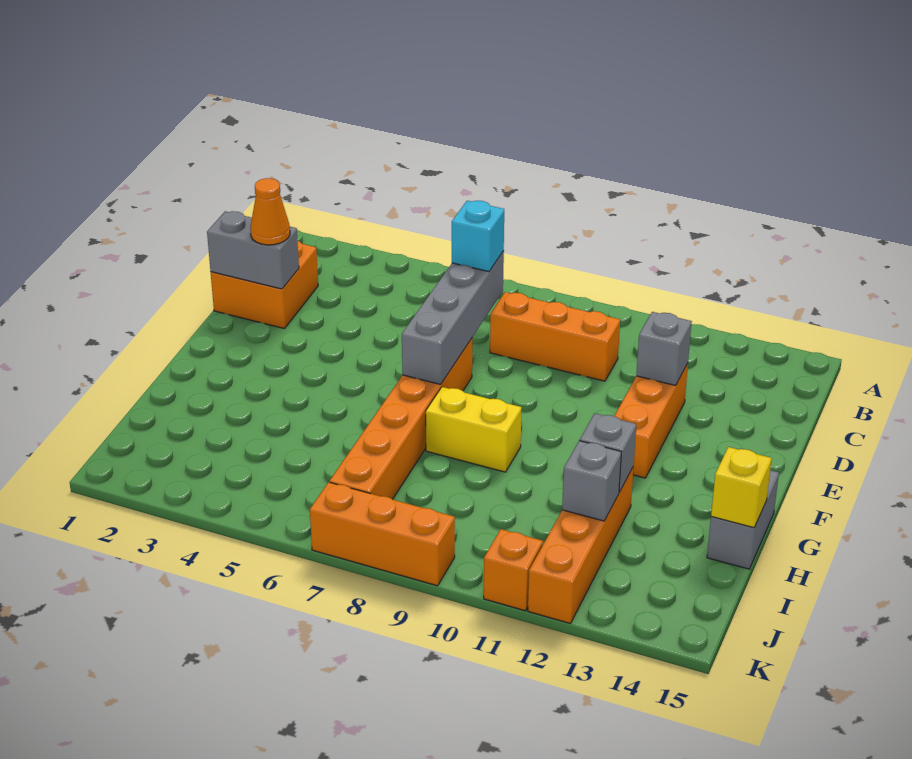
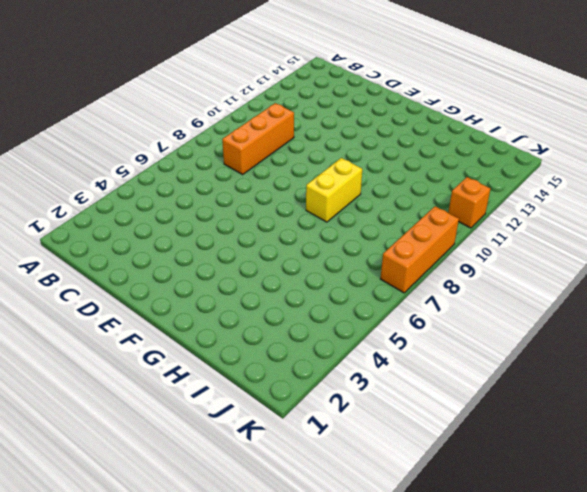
none -> orange brick C1:D2 level 1
none -> orange brick D12:F12 level 1
none -> orange brick E7:J7 level 1

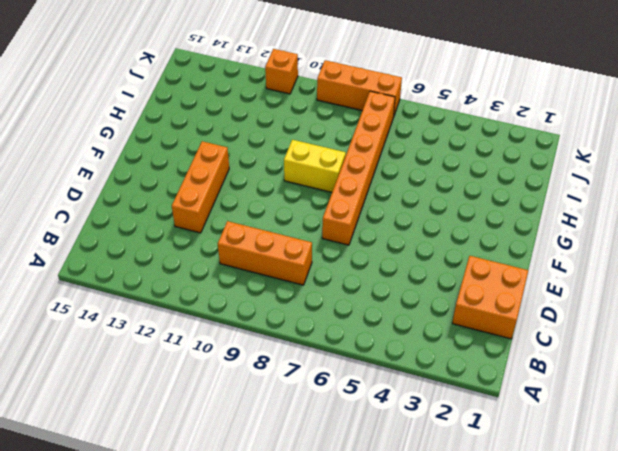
none -> grey brick G15:H15 level 1
none -> orange brick H12:K12 level 1
none -> grey brick C7:F7 level 2

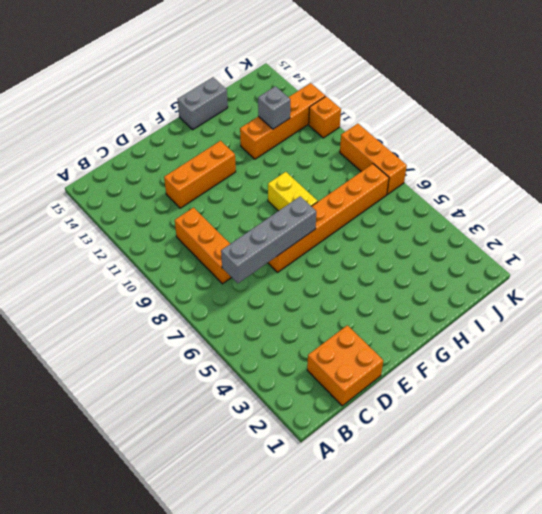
none -> grey brick D1:D2 level 2
none -> grey brick D12 level 2
none -> grey brick H12 level 2

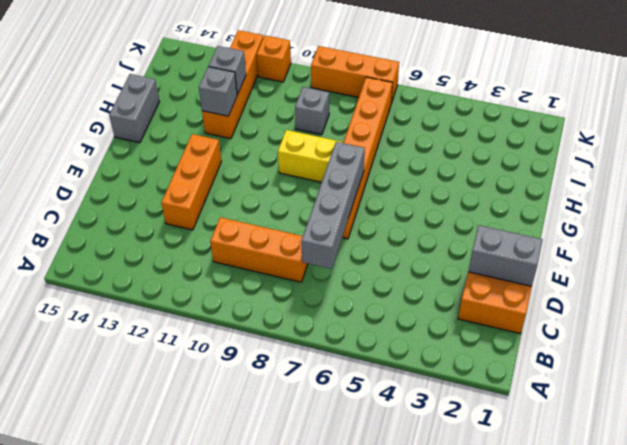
grey brick I9 level 1 -> grey brick D12 level 2
none -> yellow brick H15 level 2
none -> cyan brick C7 level 3
none -> orange cone D2 level 3

